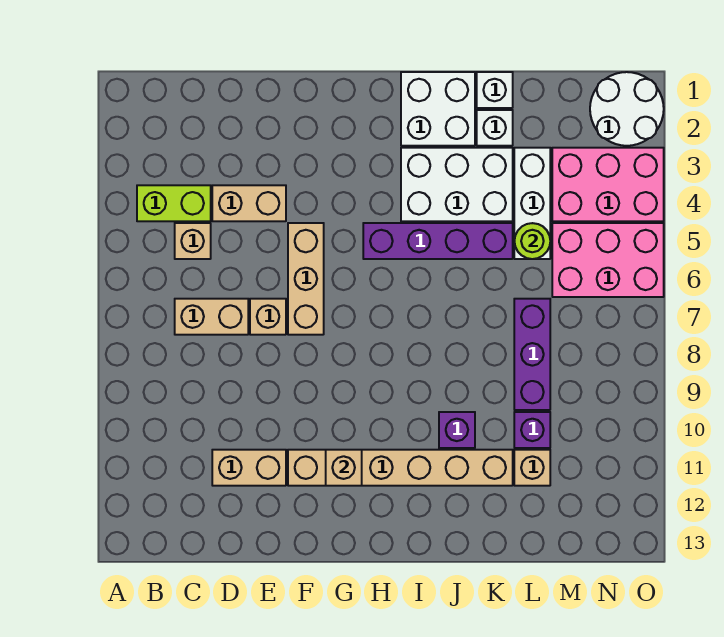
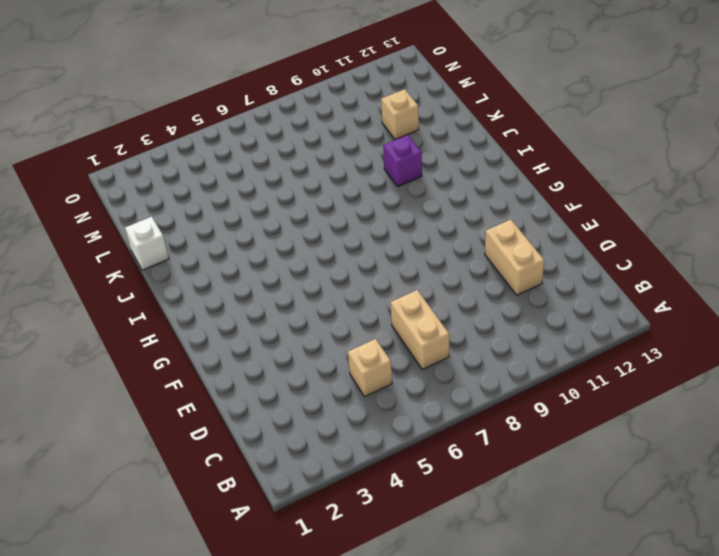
none -> lime brick B4:C4 level 1
none -> tan brick D4:E4 level 1
none -> tan brick E7 level 1

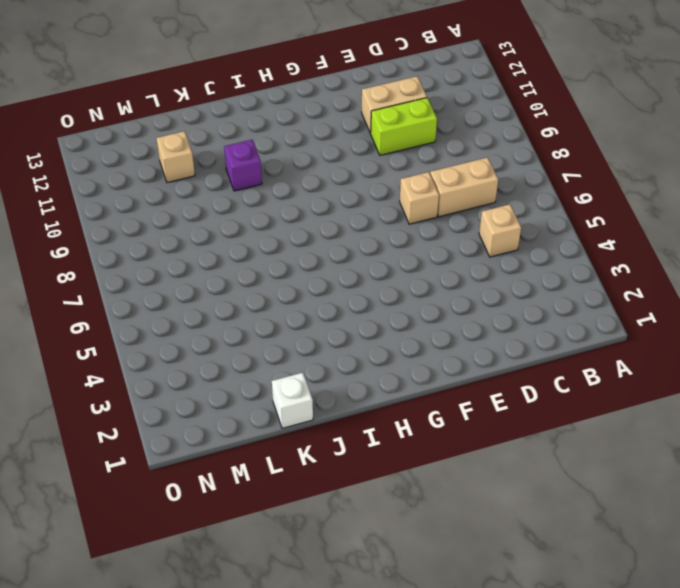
lime brick D10:E10 level 1 -> lime brick B4:C4 level 1
none -> tan brick D4:E4 level 1
none -> tan brick F5:F7 level 1
none -> tan brick F11:K11 level 1

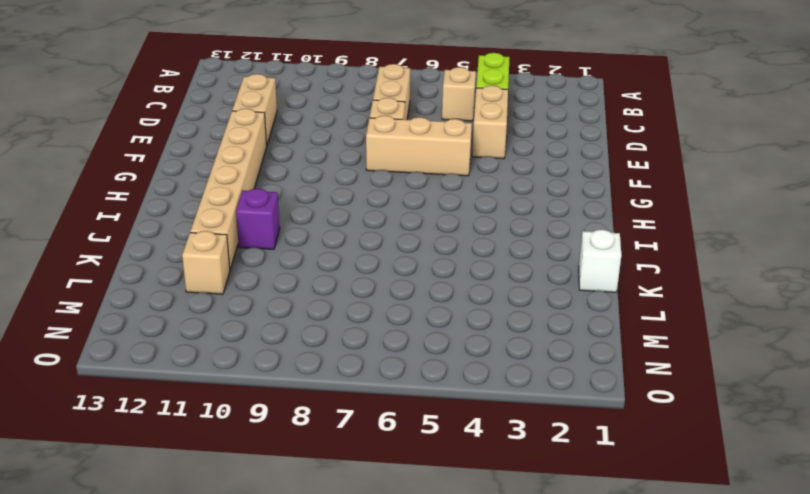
none -> purple brick H5:K5 level 1
none -> white brick I1:J2 level 1
none -> white brick I3:K4 level 1

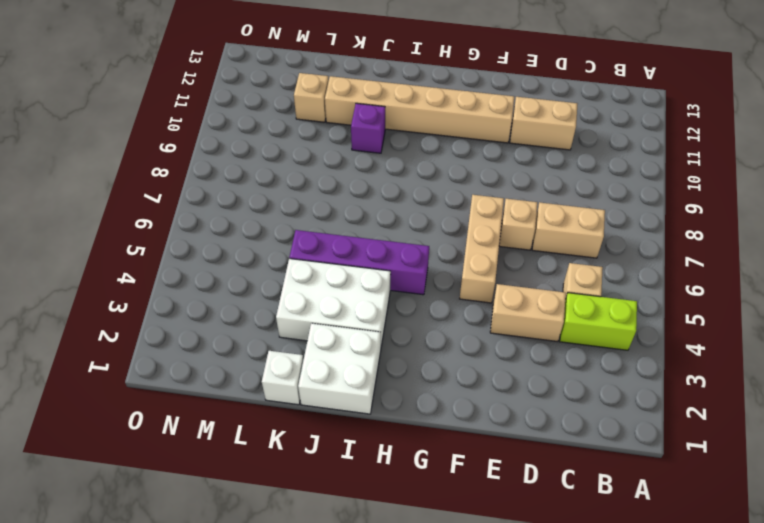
none -> white brick K2 level 1
none -> white brick L3:L5 level 1
none -> purple brick L7:L9 level 1

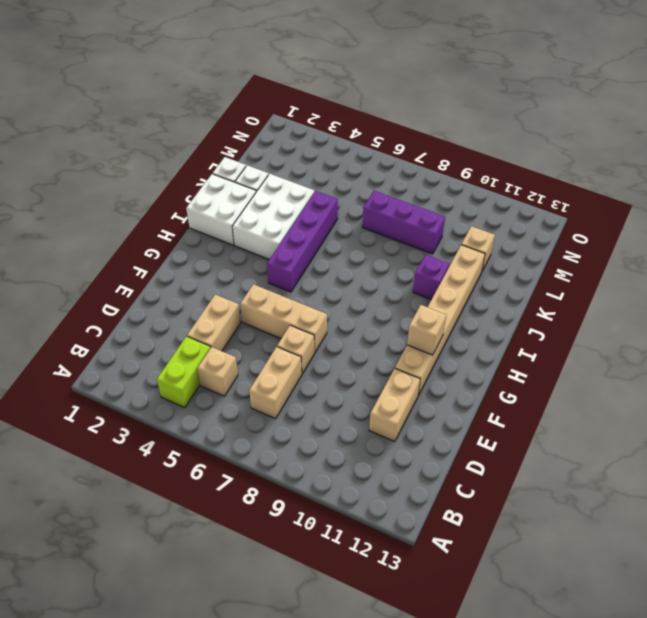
none -> white brick L3:L5 level 1
none -> purple brick L10 level 1
none -> pink brick M3:O4 level 1

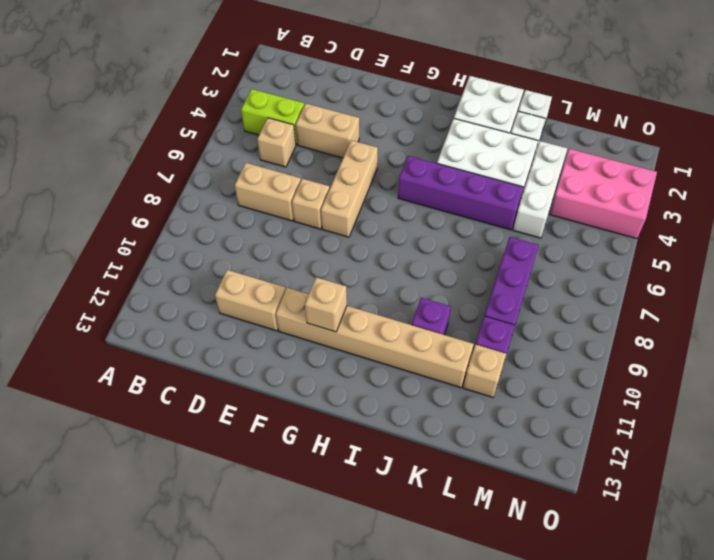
none -> pink brick M5:O6 level 1
none -> white round brick N1:O2 level 1
none -> lime round brick L5 level 2

